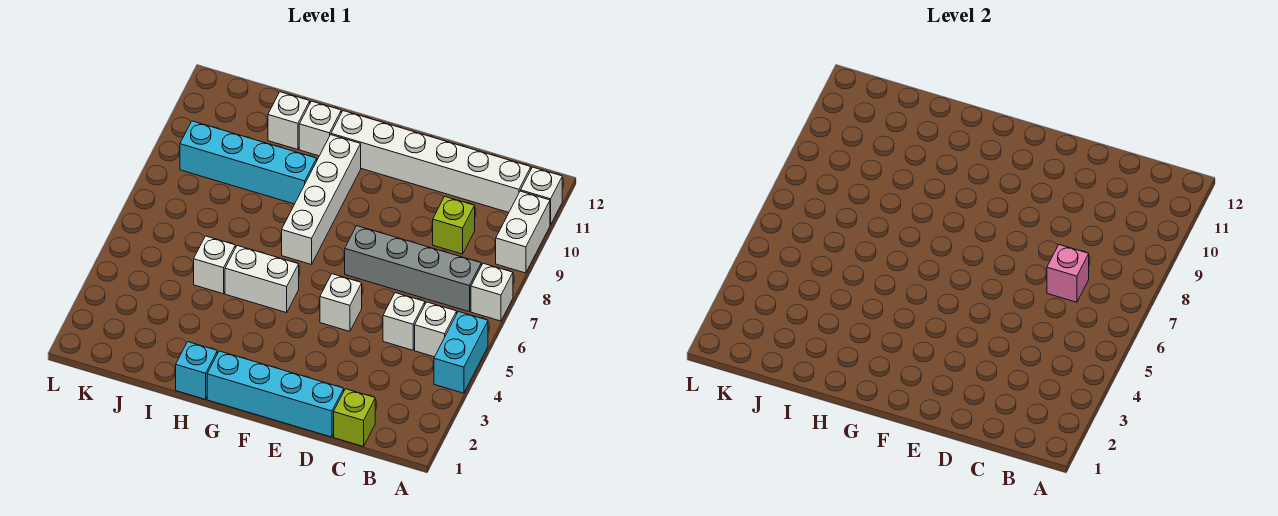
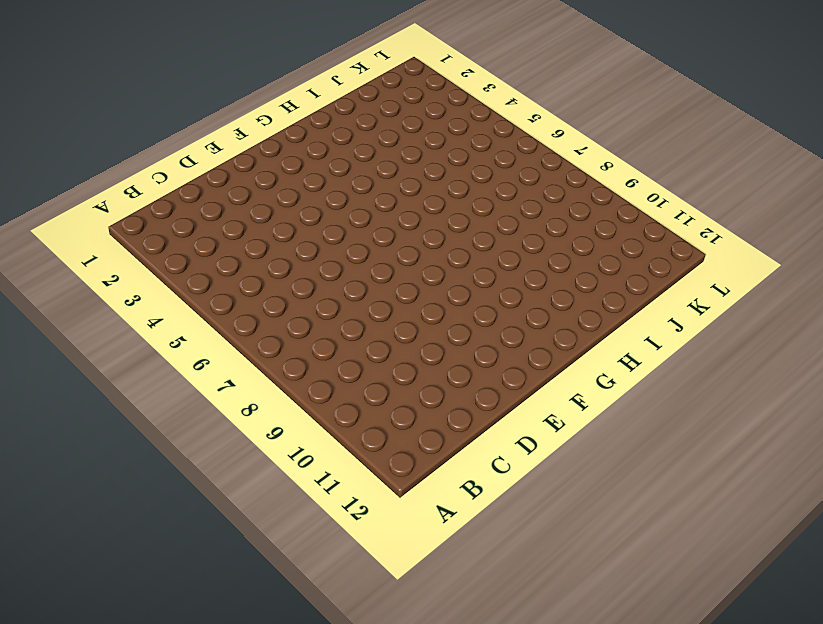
none -> cyan brick A4:A5 level 1
none -> white brick A7 level 1
none -> white brick A9:A10 level 1

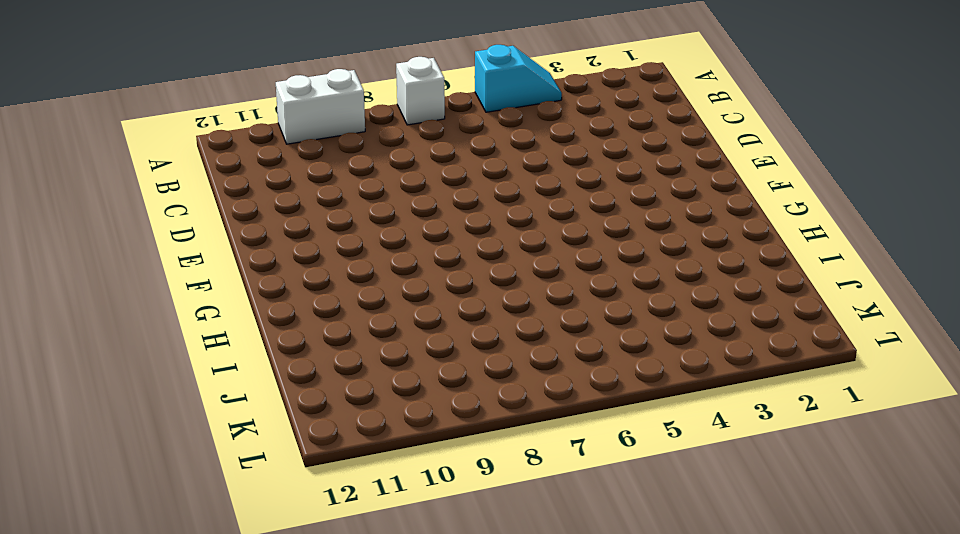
cyan slope A4:A5 level 1 top 5 -> cyan brick A4:A5 level 1
none -> white brick A11 level 1
none -> white brick B5 level 1
none -> grey brick B7:E7 level 1

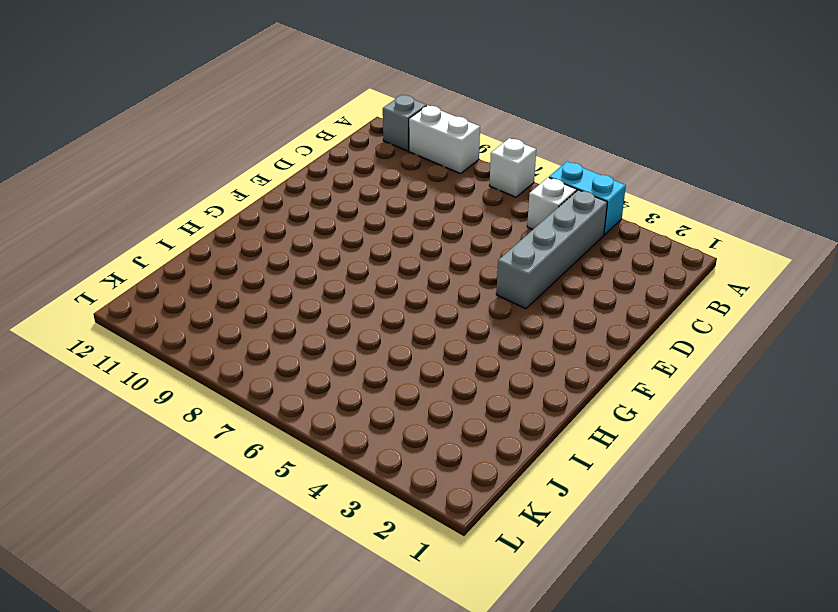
grey brick A11 level 1 -> white brick A11 level 1
grey brick B4:E4 level 1 -> grey brick B7:E7 level 1
none -> white brick B11:G11 level 1
none -> lime brick C1 level 1
none -> white brick C5 level 1

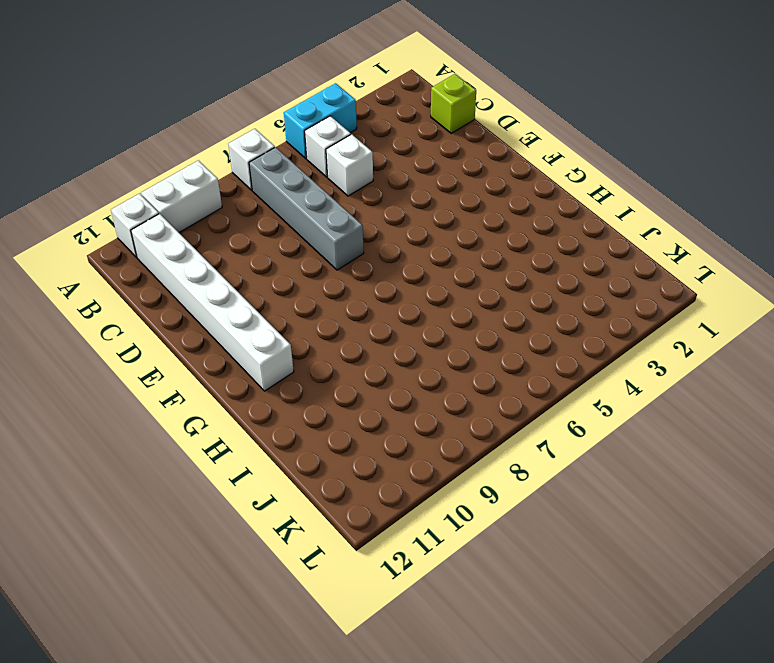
none -> lime brick C9 level 1
none -> cyan brick D1:G1 level 1
none -> white brick E5 level 1

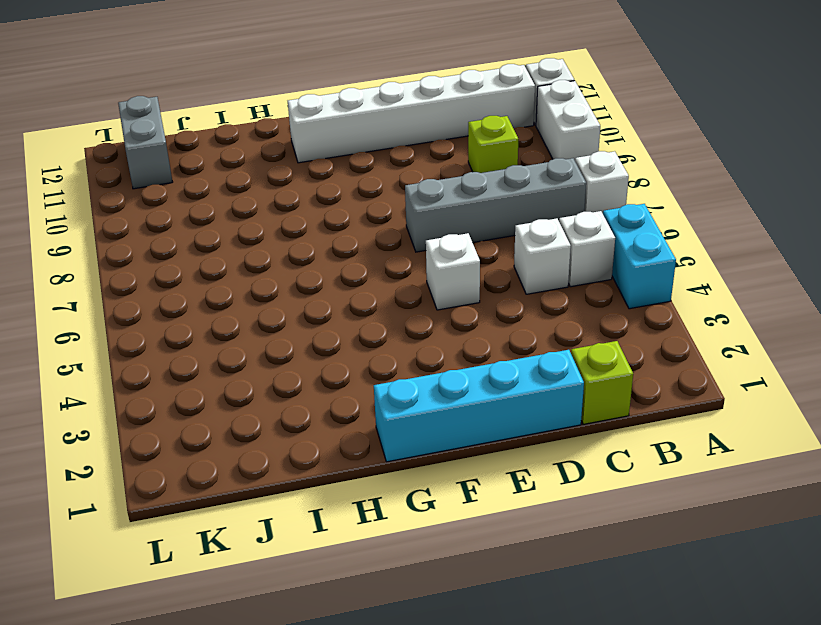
grey brick K11:K12 level 1 -> none
none -> white brick G5:H5 level 1
none -> white brick G7:G10 level 1
none -> cyan brick H1 level 1

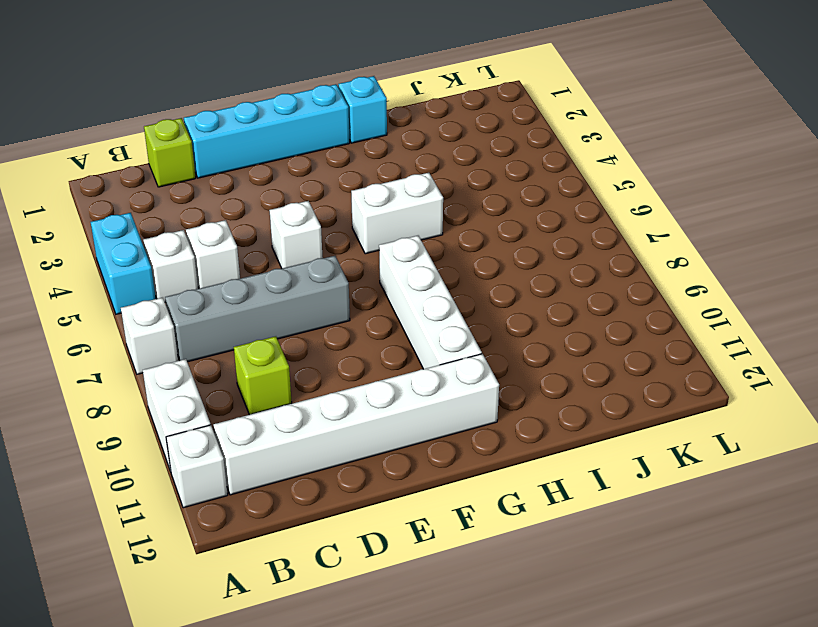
none -> cyan brick H9:K9 level 1
none -> white brick H11 level 1
none -> white brick I5 level 1

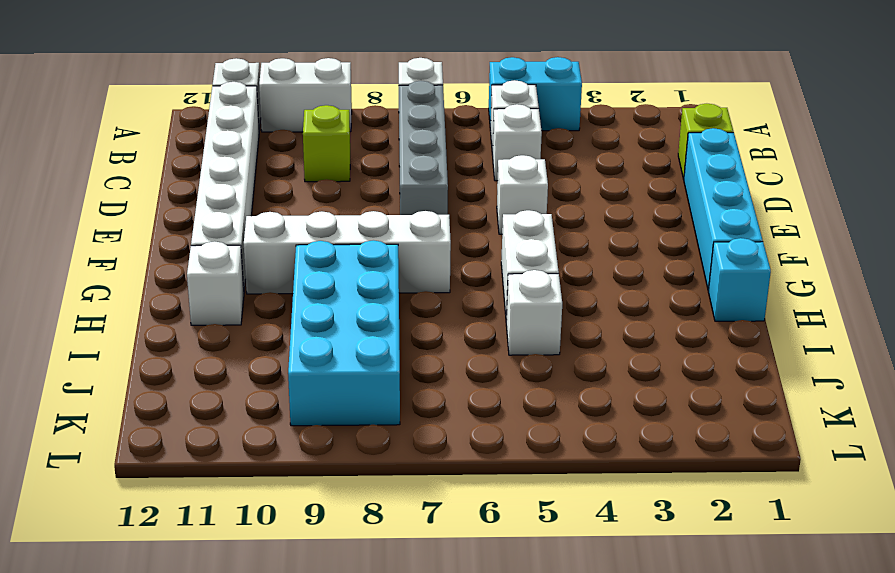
cyan brick H8:K9 level 1 -> cyan brick H9:K9 level 1
none -> white brick I11 level 1
none -> pink brick C7 level 2

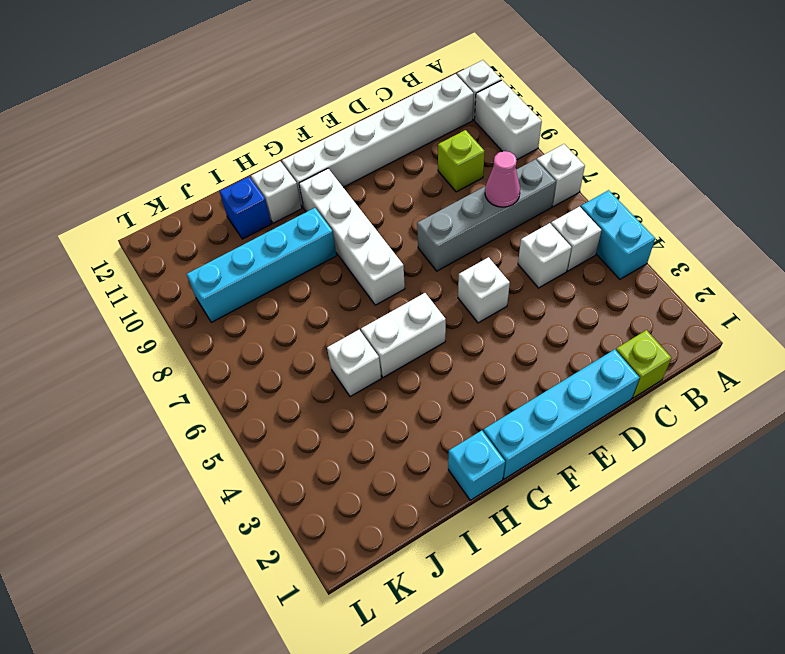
pink cone C7 level 2 -> pink brick C7 level 2
blue brick I11 level 1 -> white brick I11 level 1

